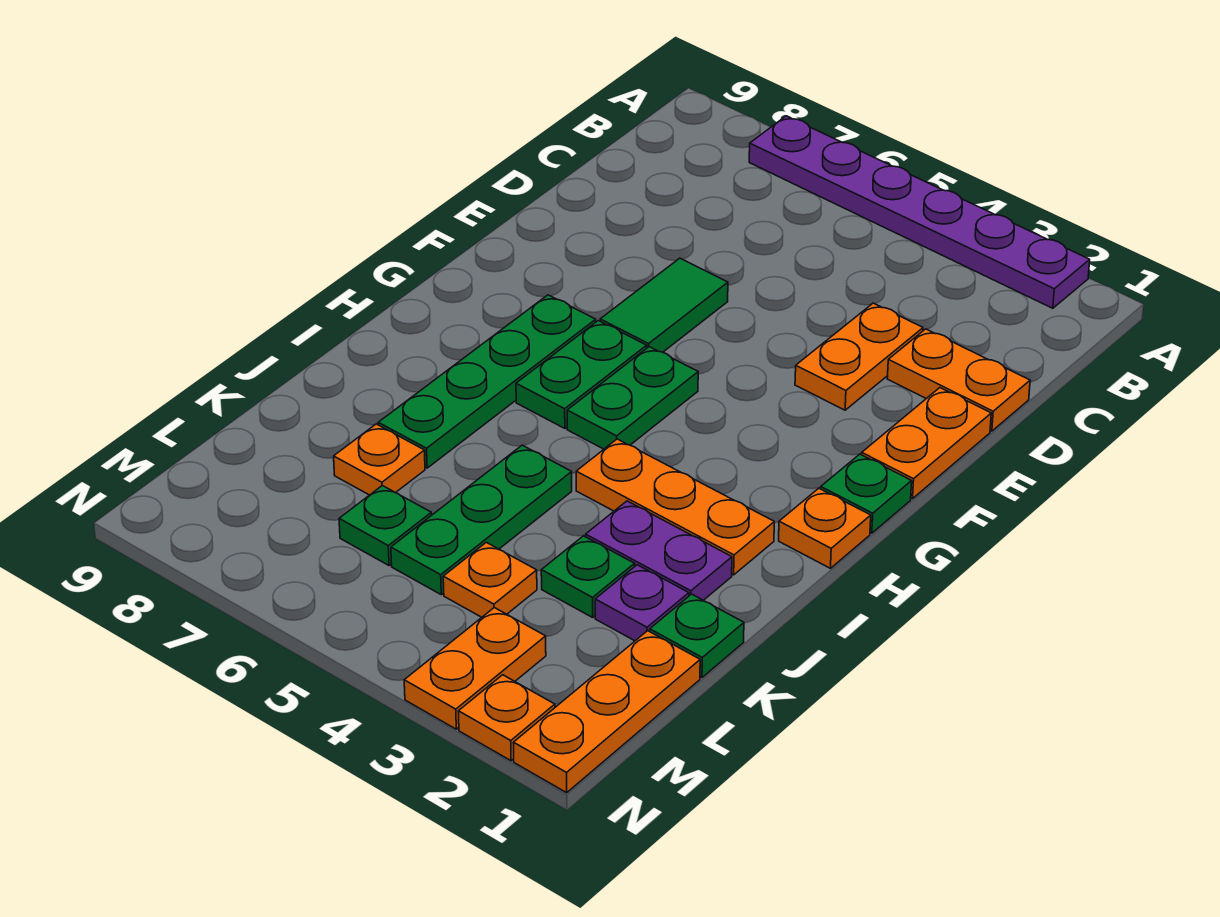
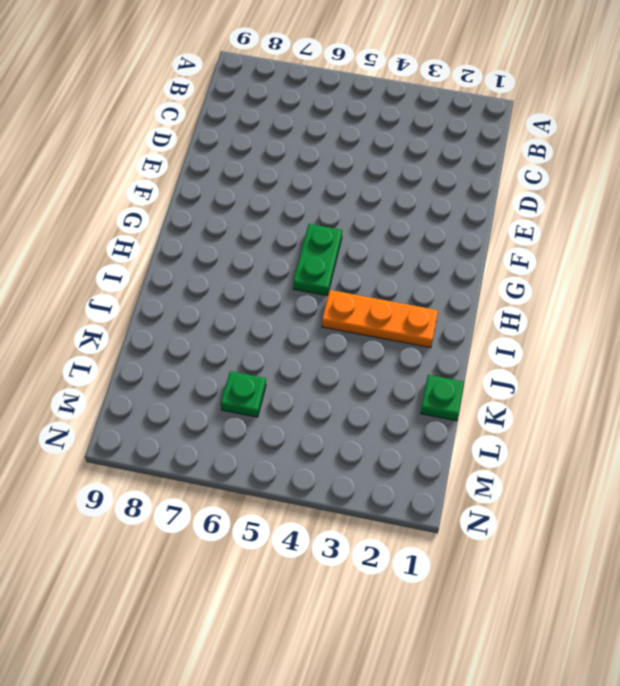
none -> purple plate A2:A7 level 1
none -> orange plate D1:D2 level 1
none -> orange plate D3:E3 level 1

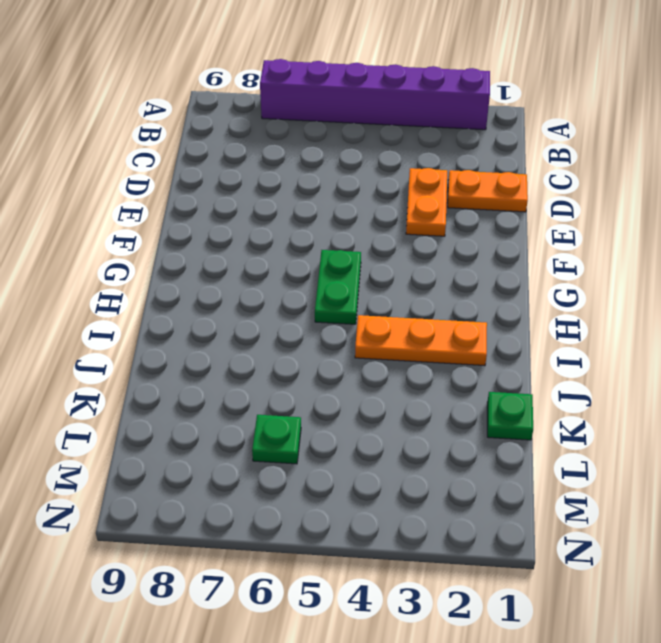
purple brick A2:A7 level 1 -> purple plate A2:A7 level 1
none -> orange plate E1:F1 level 1
none -> green tile E6:F6 level 1
none -> green plate G1 level 1

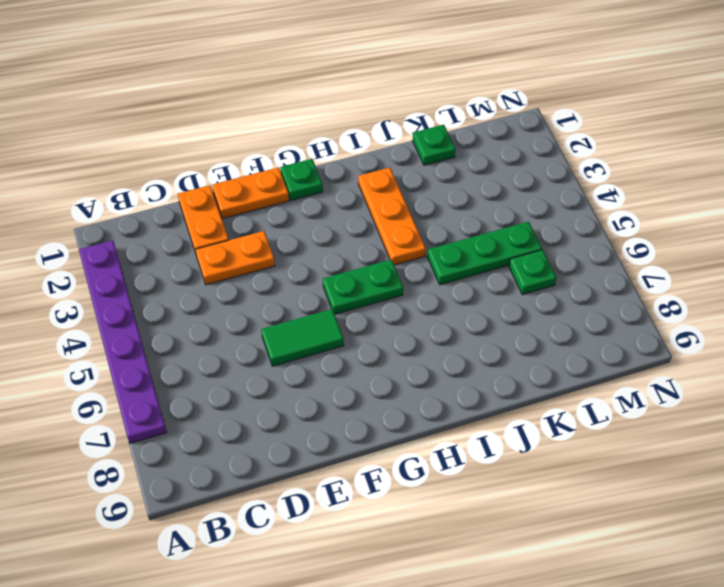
none -> green plate G6:H6 level 1
none -> green plate G7:J7 level 1
none -> orange plate H1 level 1

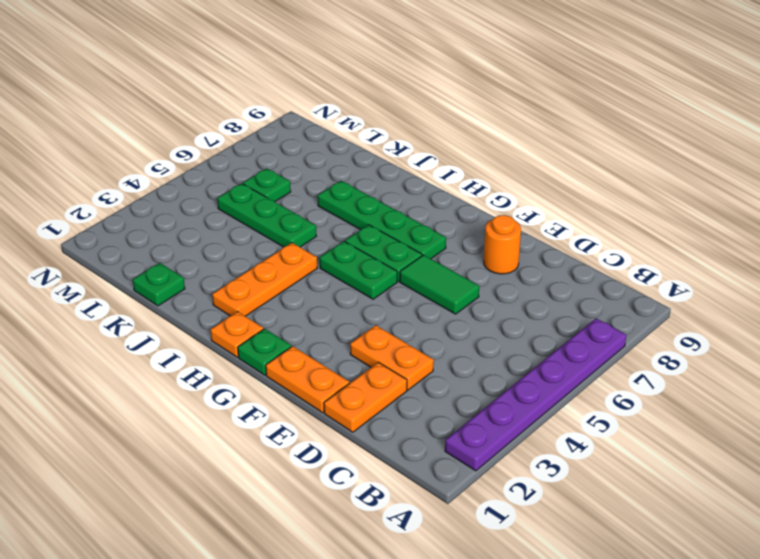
orange round brick E8 level 1 -> none
none -> purple plate J2:J3 level 1
none -> purple plate K2 level 1
none -> green plate K3 level 1

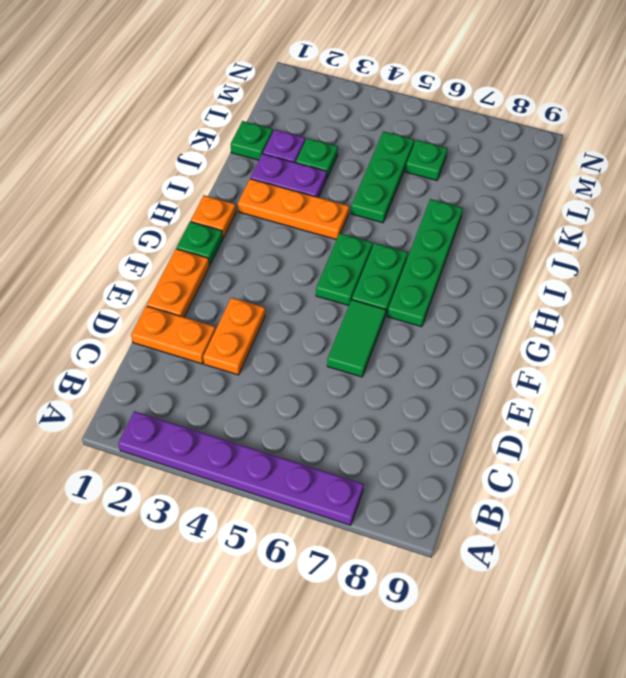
none -> orange plate K7 level 1
none -> orange plate L1:N1 level 1
none -> orange plate L4 level 1

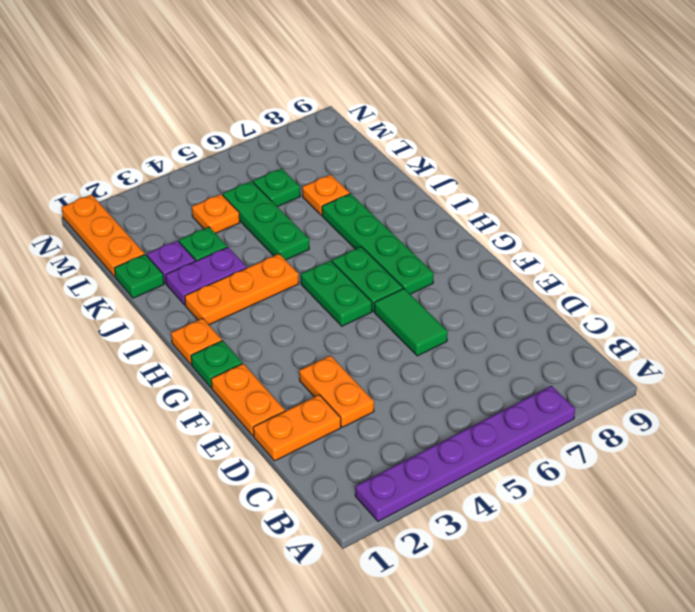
none -> orange plate M3:N3 level 1
none -> orange plate N2 level 1

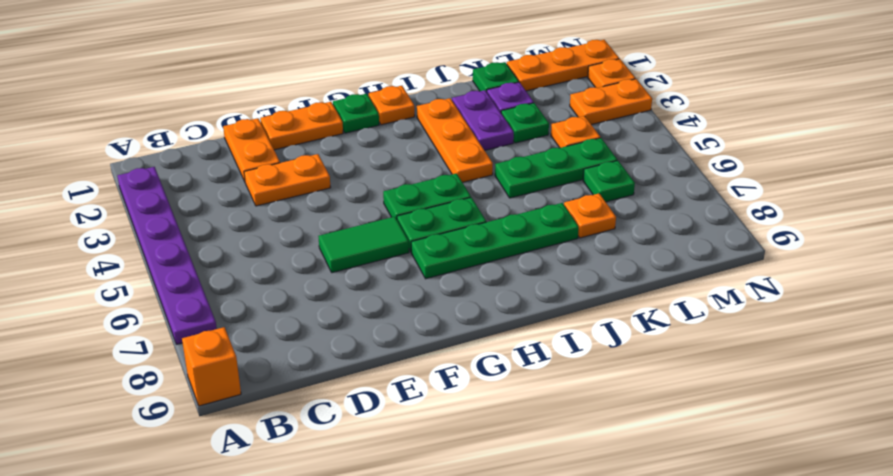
orange brick A9 level 1 -> none

